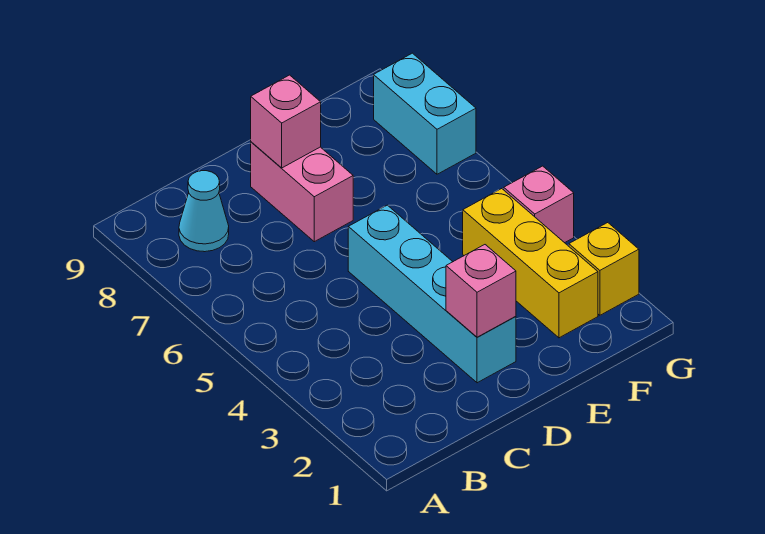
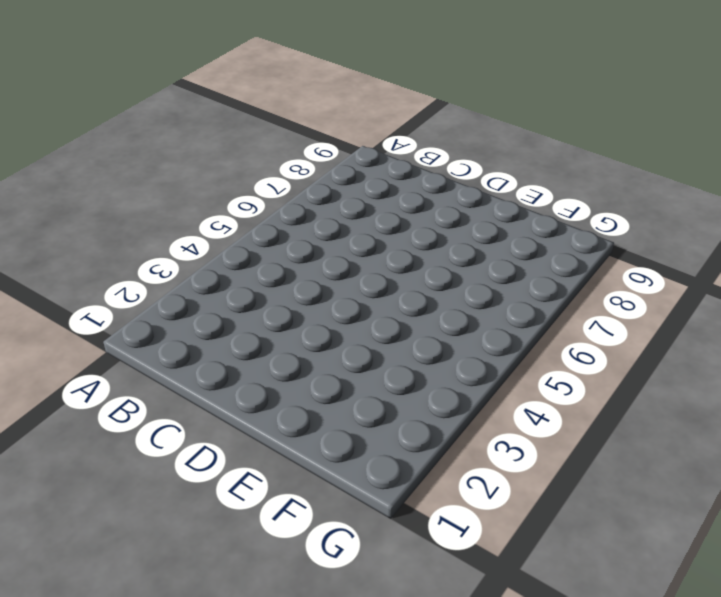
none -> cyan cone B8 level 1
none -> cyan brick D2:D5 level 1

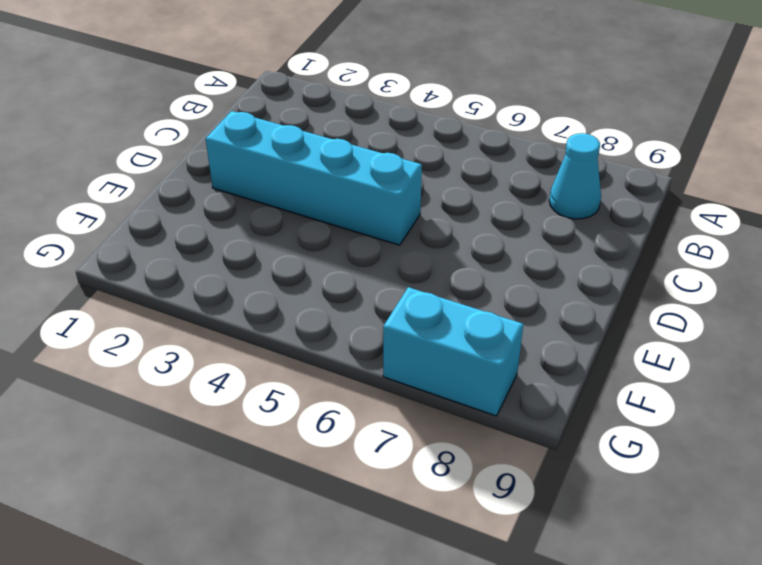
none -> pink brick D7:D8 level 1
none -> yellow brick F2:F4 level 1

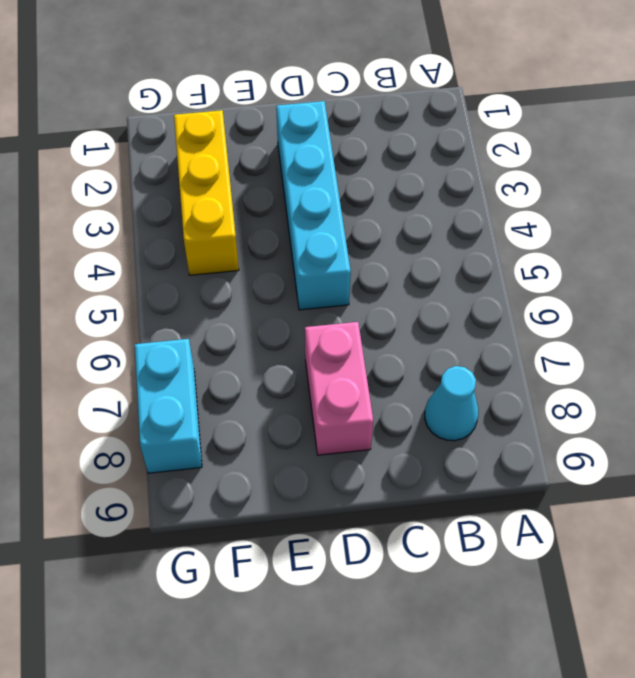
none -> yellow brick G2 level 1
none -> pink brick G4 level 1

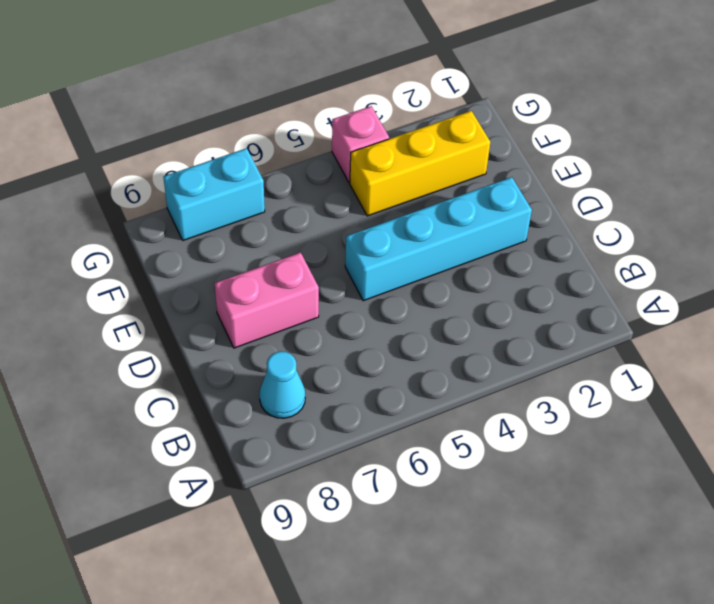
none -> yellow brick G2 level 1
none -> pink brick D2 level 2

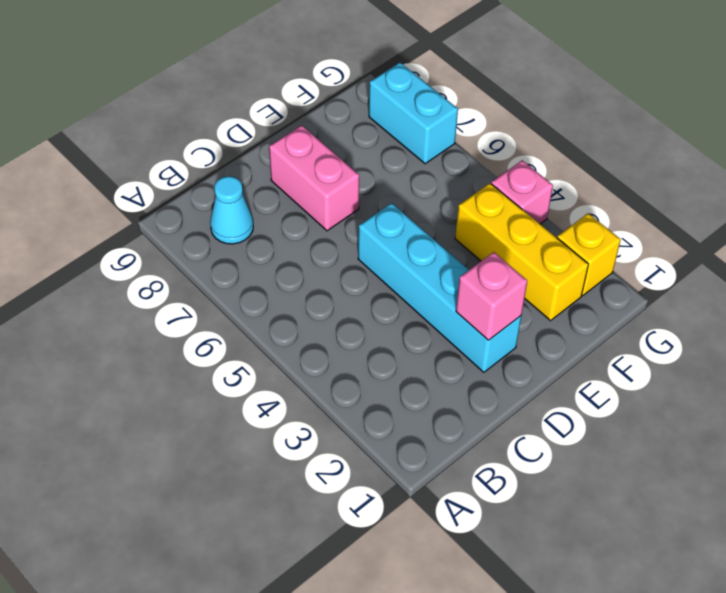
none -> pink brick D8 level 2

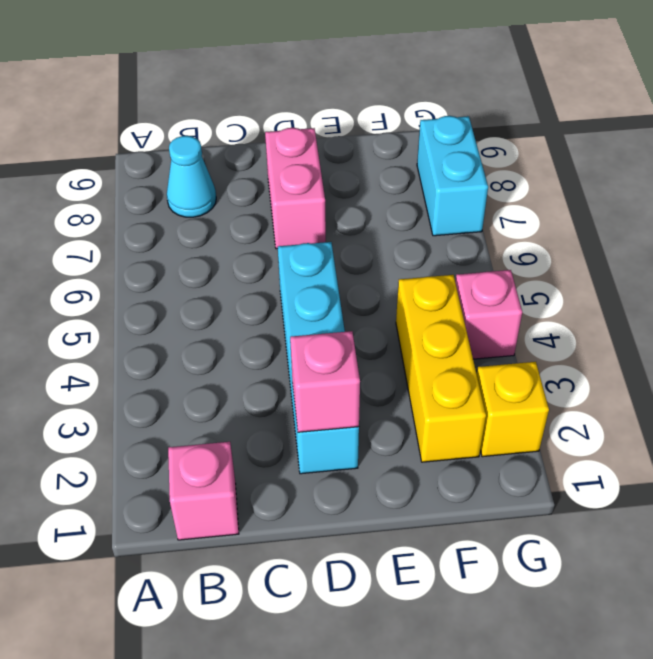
pink brick B1 level 1 -> pink brick D8 level 2

